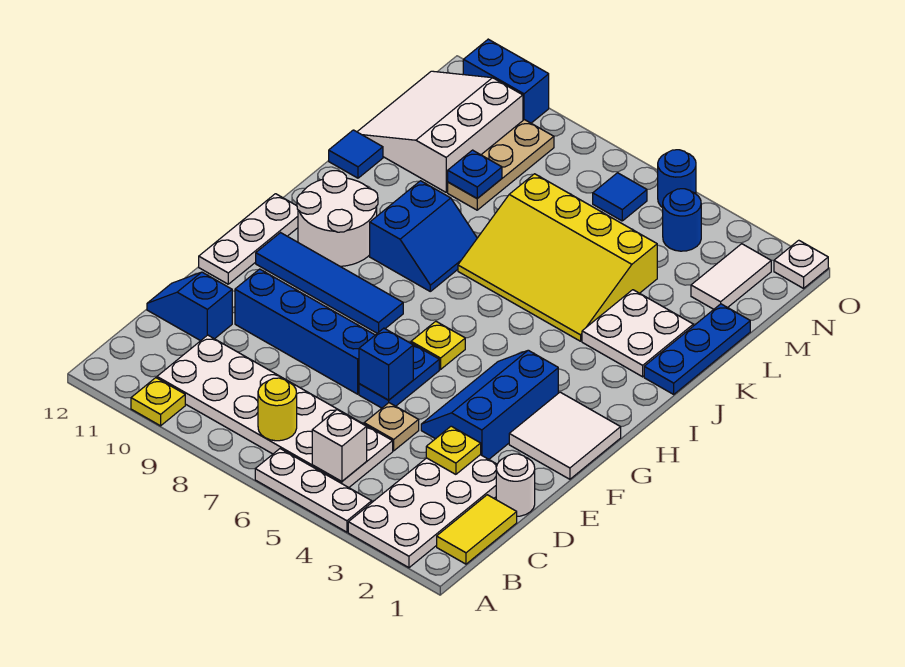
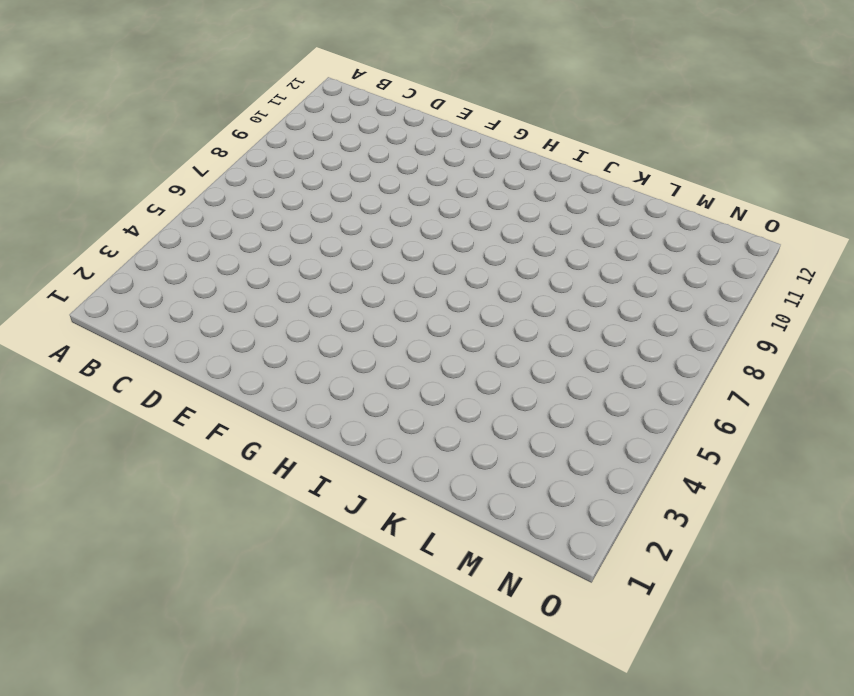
none -> white plate A2:D3 level 1
none -> white plate A4:A6 level 1
none -> yellow plate A10 level 1
none -> yellow tile B1:C1 level 1

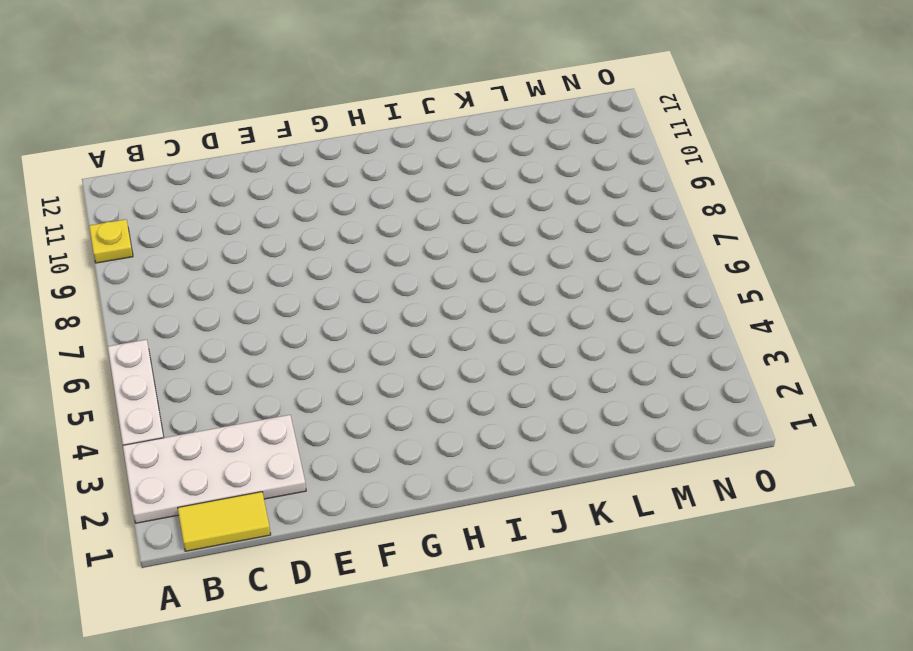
none -> white plate B5:C10 level 1
none -> white round brick D1 level 1
none -> tan plate D5 level 1
none -> blue slope D11:D12 level 1 top 11

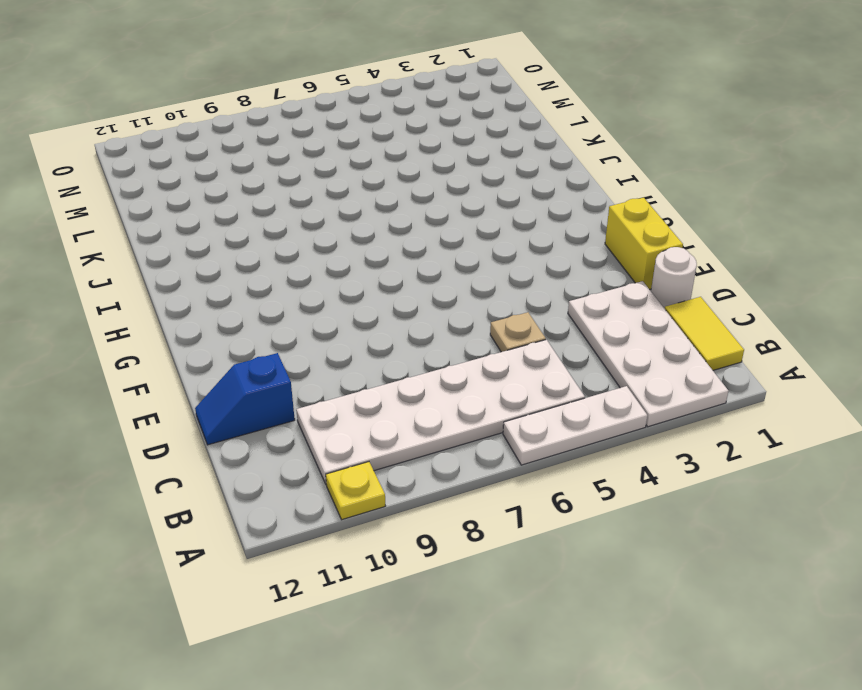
yellow brick E1:F1 level 1 -> white tile F1:G2 level 1
none -> blue slope E3:G4 level 1 top 3
none -> blue plate E6:F6 level 1
none -> blue brick E7:E10 level 1
none -> white plate F12:H12 level 1

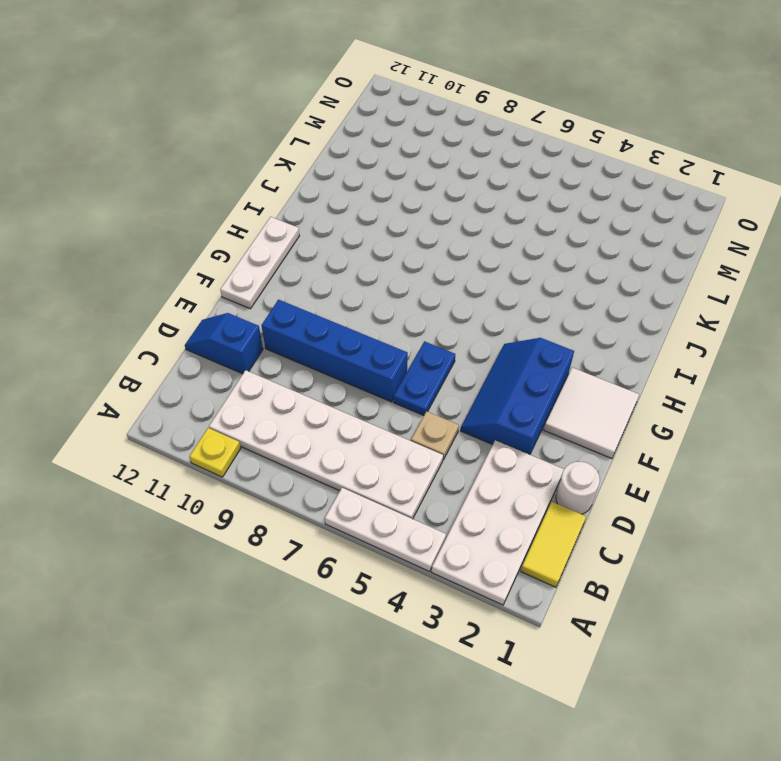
none -> yellow plate G6 level 1
none -> blue tile G8:G11 level 1
none -> white round brick H10:I11 level 1
none -> blue slope I8:J9 level 1 top 9

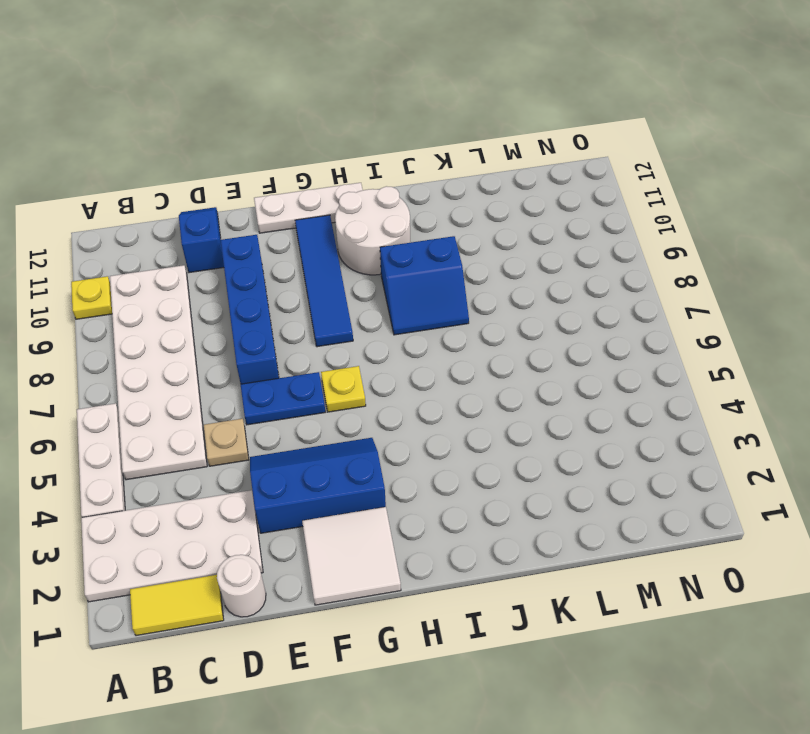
none -> blue plate J1:L1 level 1
none -> white plate J2:K3 level 1
none -> yellow slope J4:L7 level 1 top L
none -> blue tile K12 level 1

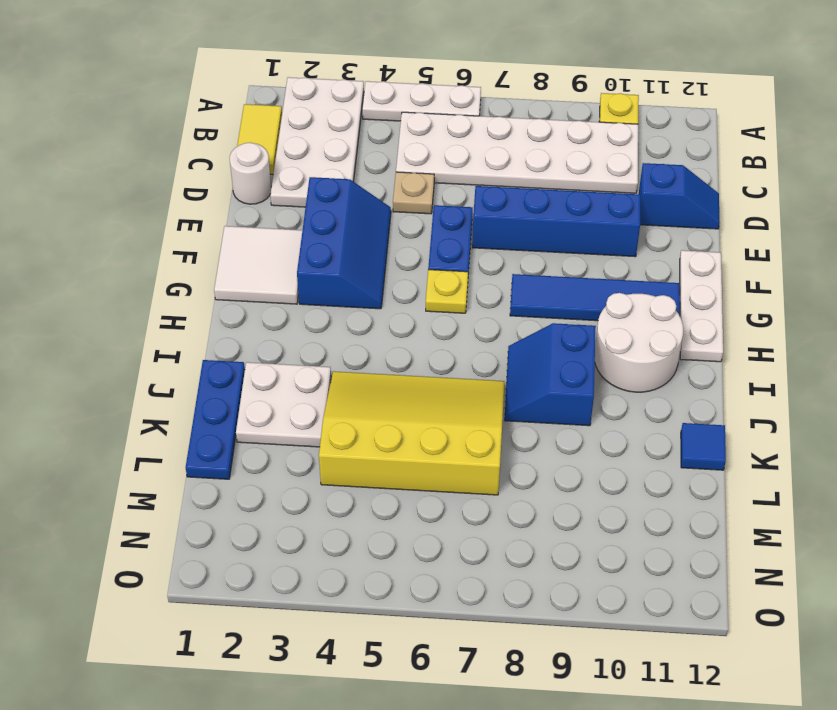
none -> tan plate L9:N9 level 1
none -> white slope L10:N12 level 1 top 10
none -> white tile M2:N2 level 1
none -> blue round brick N4 level 1

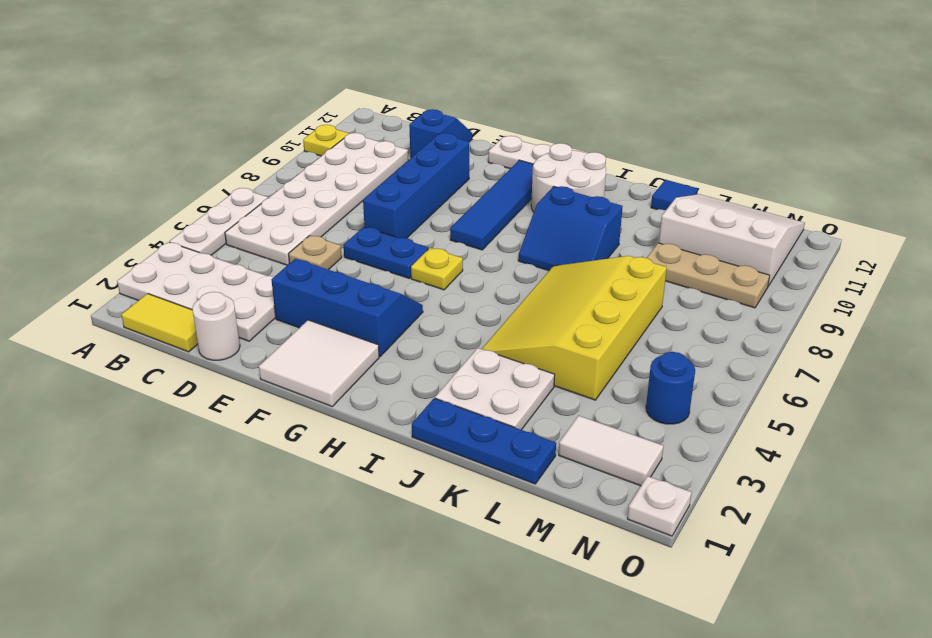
none -> blue tile N6 level 1
none -> blue round brick O5 level 1
none -> blue brick O10:O11 level 1
none -> white brick B5 level 2

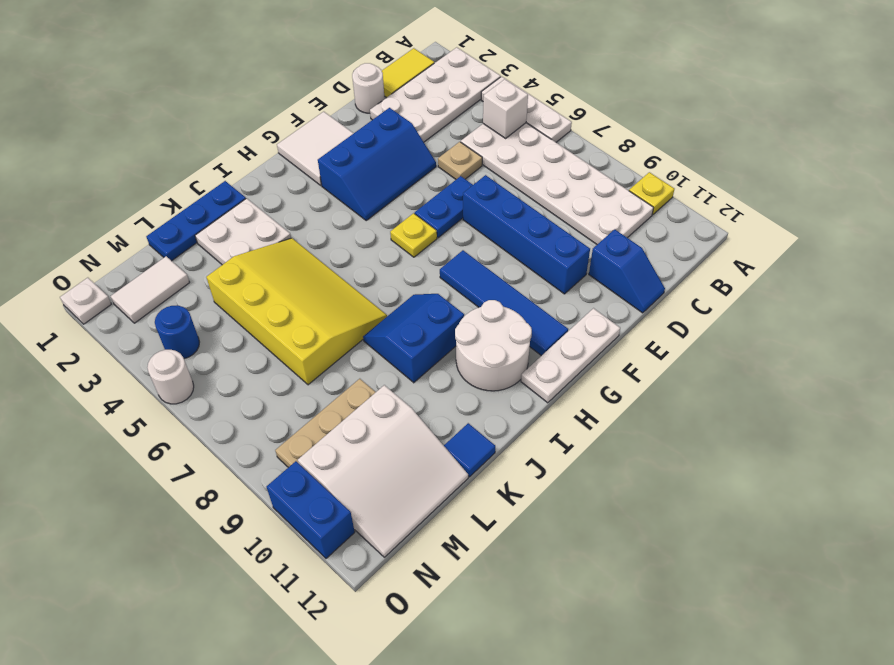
white round brick O5 level 1 -> blue round brick O5 level 1
none -> blue tile N6 level 1
none -> yellow round brick B7 level 2
none -> yellow plate D3 level 2
none -> blue brick E6 level 2

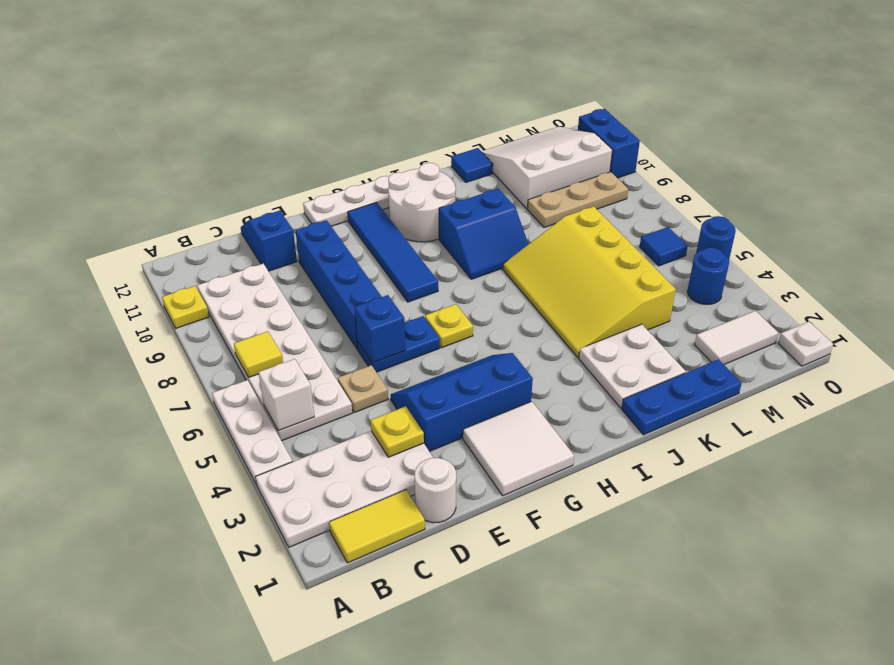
yellow tile B7 level 2 -> yellow round brick B7 level 2
none -> blue plate L9 level 2

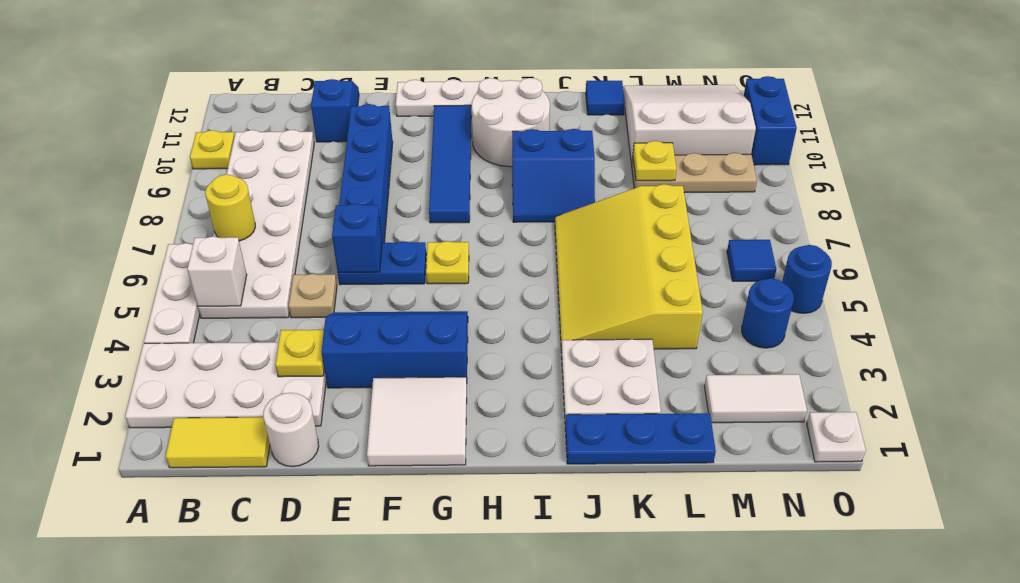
yellow plate L9 level 2 -> blue plate L9 level 2

